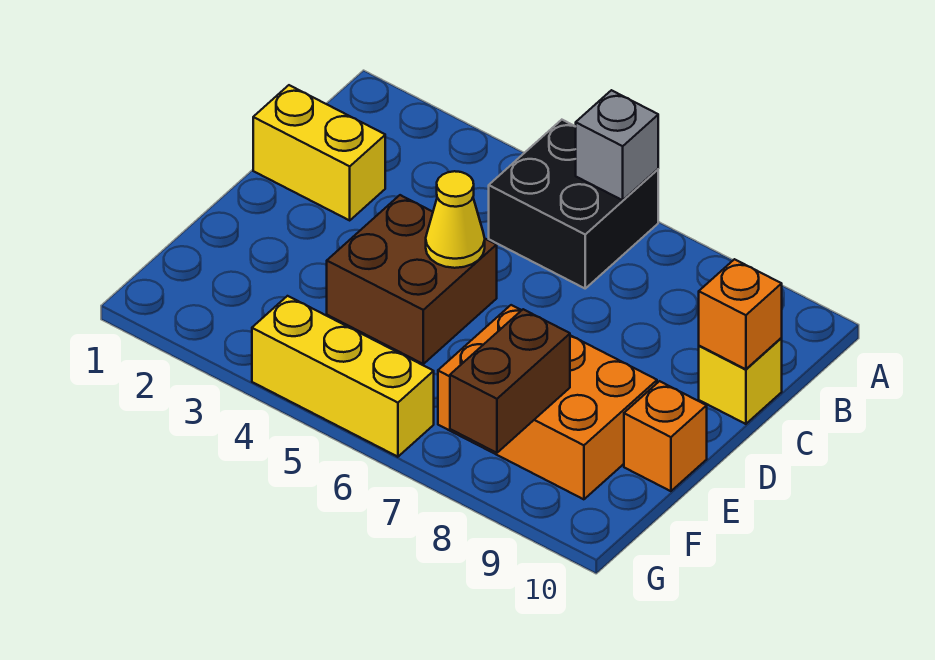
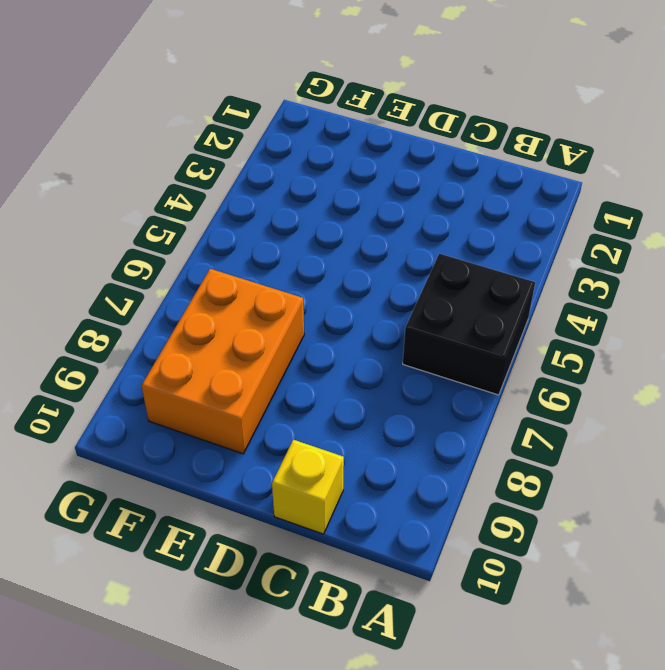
none -> yellow brick C1:C2 level 1
none -> brown brick D4:E5 level 1

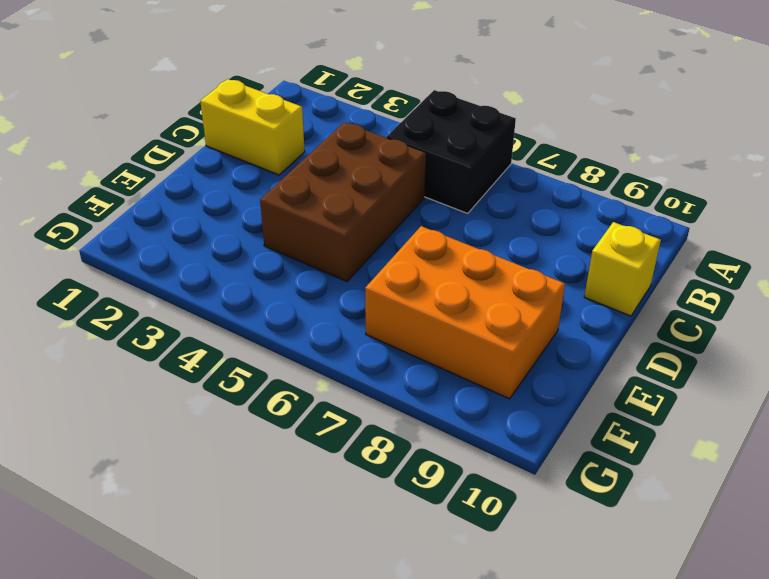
brown brick C4:E5 level 1 -> brown brick D4:E5 level 1
none -> orange brick E10 level 1
none -> yellow brick G4:G6 level 1

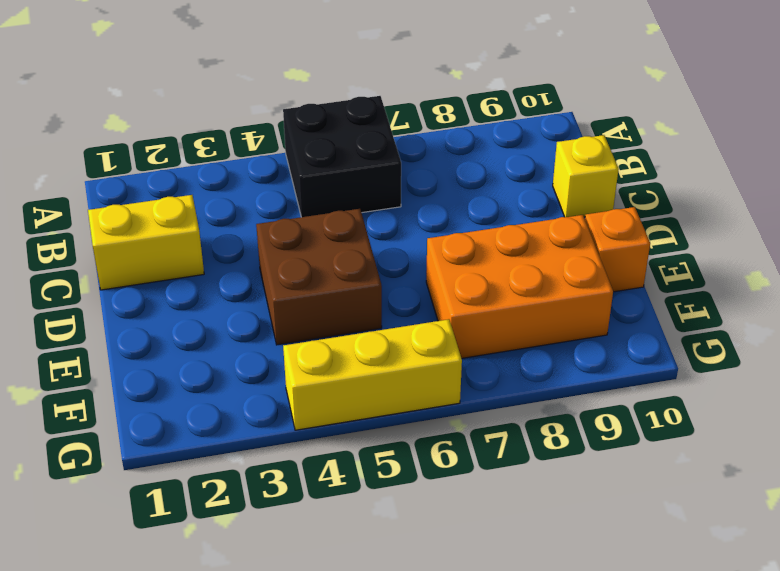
none -> grey brick A6 level 2
none -> orange brick C10 level 2

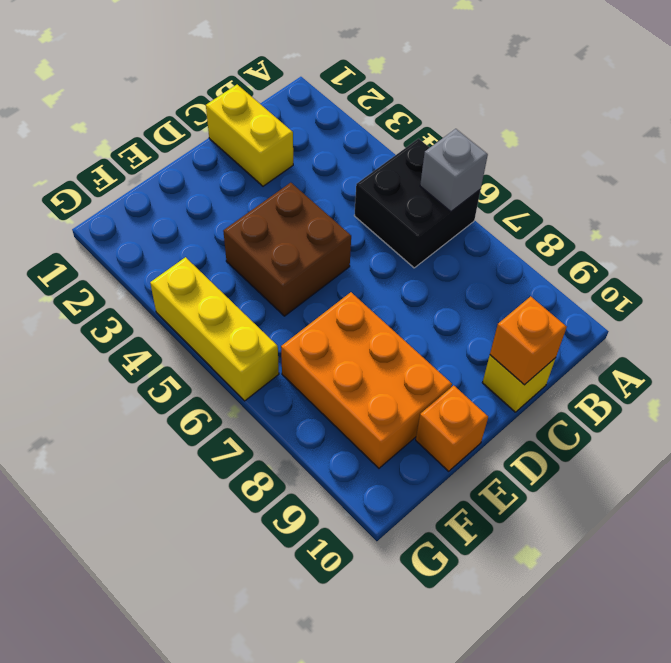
none -> yellow cone D5 level 2
none -> brown brick F8:G8 level 2

